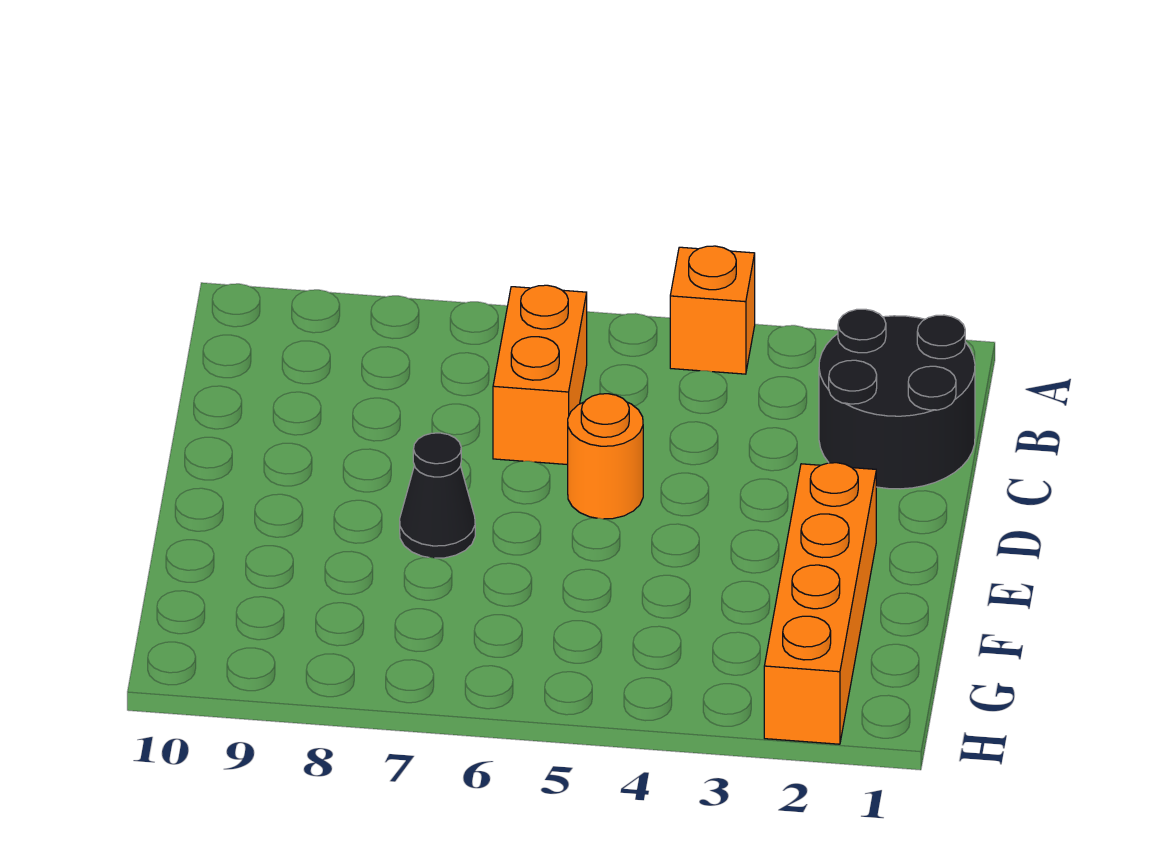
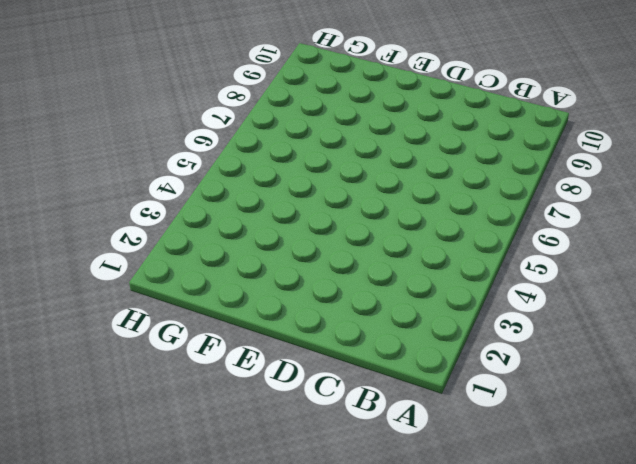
none -> orange brick A4 level 1
none -> black round brick B1:C2 level 1

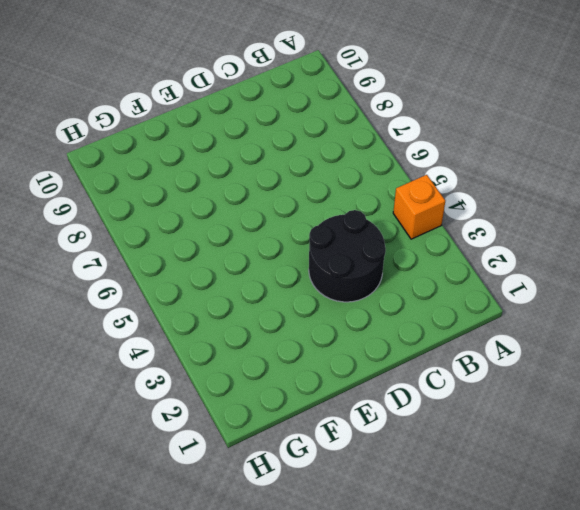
black round brick C3:D4 level 1 -> black round brick B1:C2 level 1
none -> orange brick B6:C6 level 1
none -> orange round brick D5 level 1

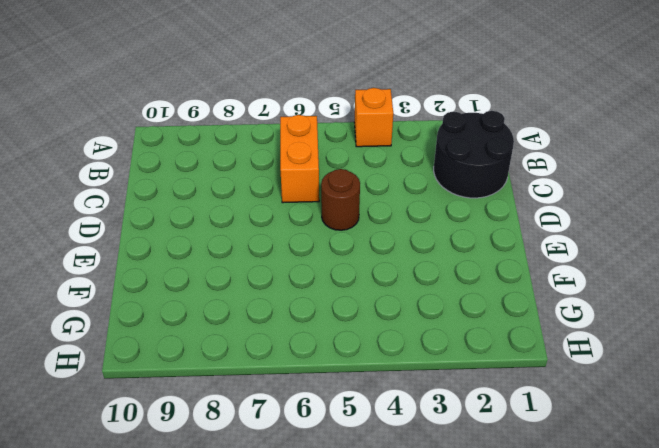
brown round brick D5 level 1 -> orange round brick D5 level 1
none -> orange brick E2:H2 level 1
none -> black cone E7 level 1

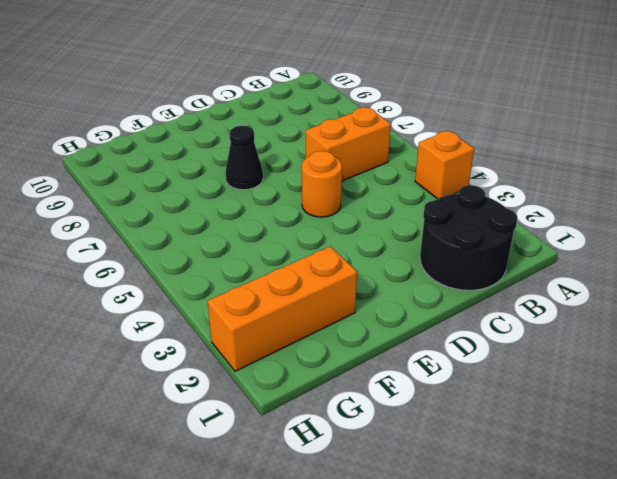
orange brick F2:H2 level 1 -> orange brick E2:H2 level 1

